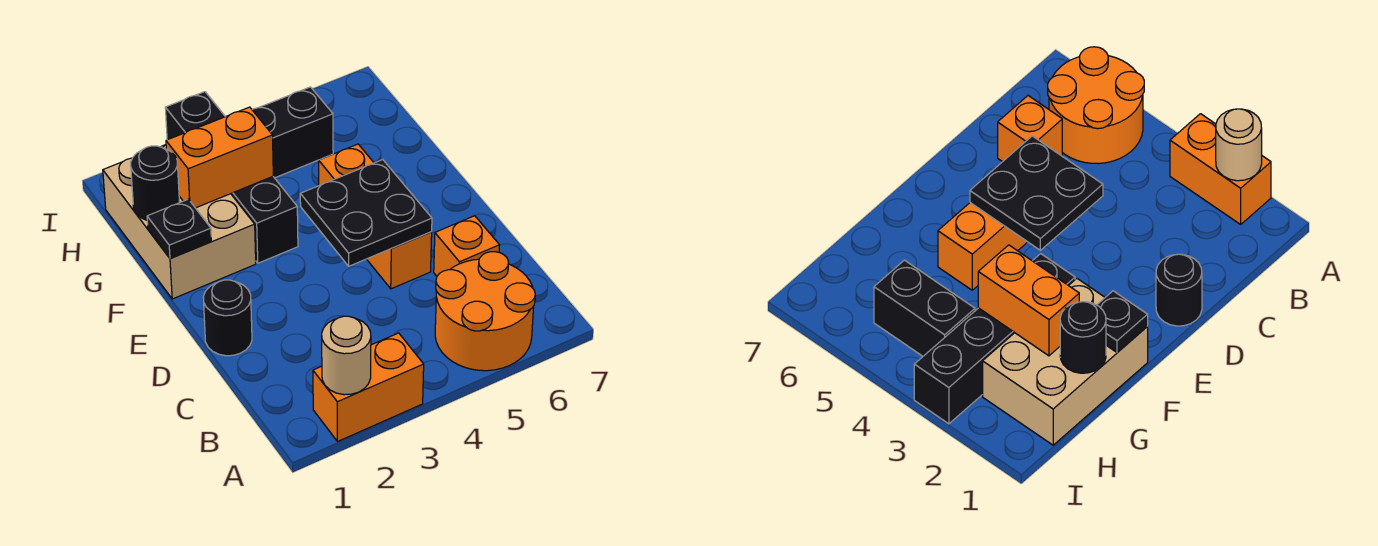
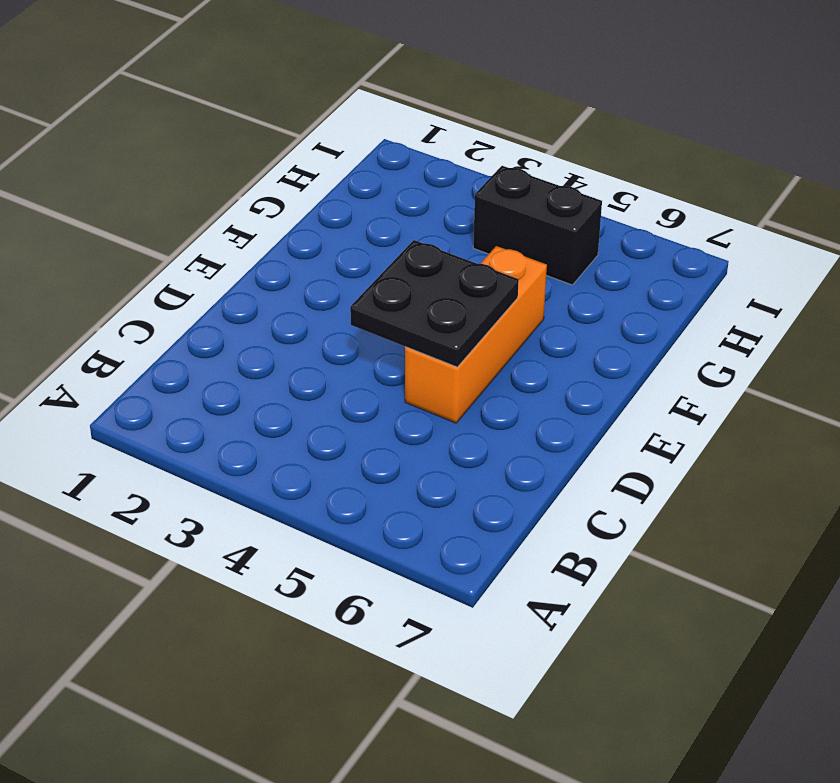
none -> orange brick A2:A3 level 1
none -> orange round brick A5:B6 level 1
none -> orange brick C6 level 1

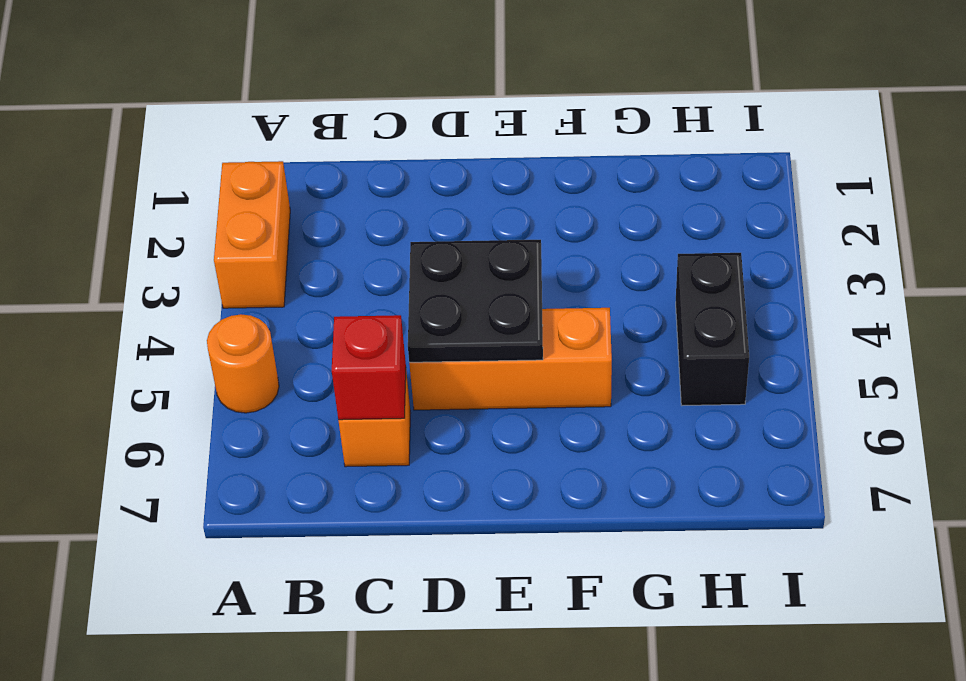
orange round brick A5 level 1 -> orange round brick A5:B6 level 1
red brick C6 level 2 -> none
none -> black round brick D1 level 1
none -> tan brick F1:H2 level 1
none -> black brick F3:I3 level 1

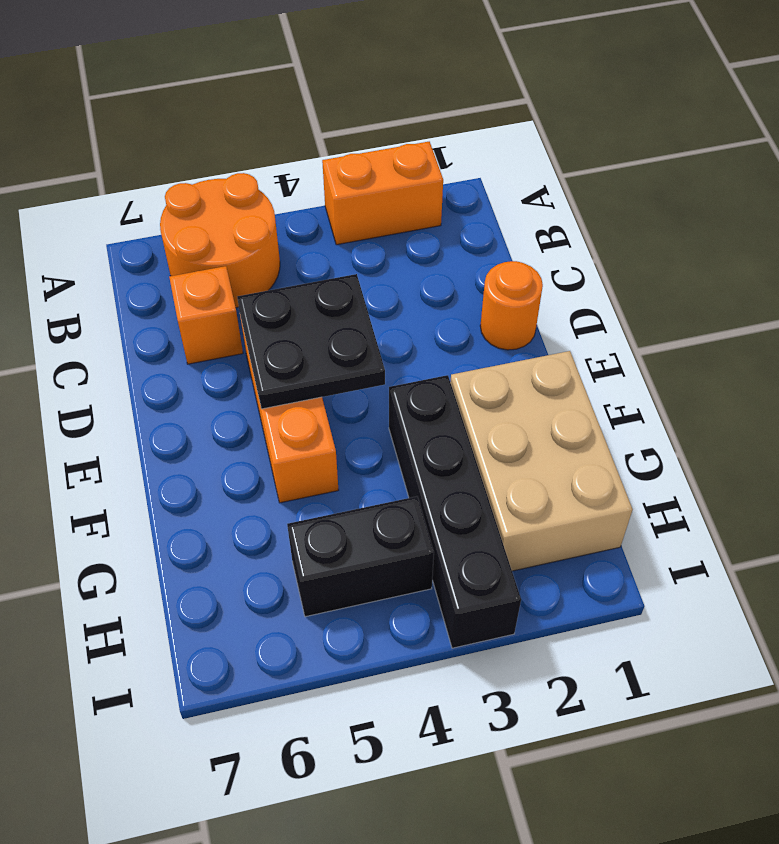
orange round brick D1 level 1 -> black round brick D1 level 1
none -> tan round brick A2 level 2
none -> black plate F1 level 2
none -> black round brick G1 level 2

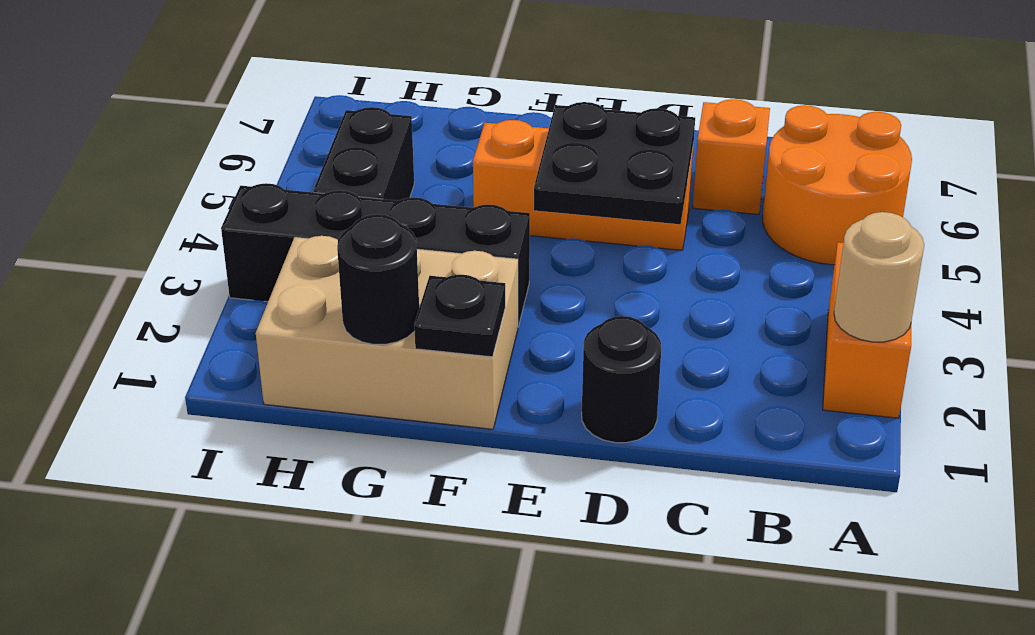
none -> orange brick G2:G3 level 2

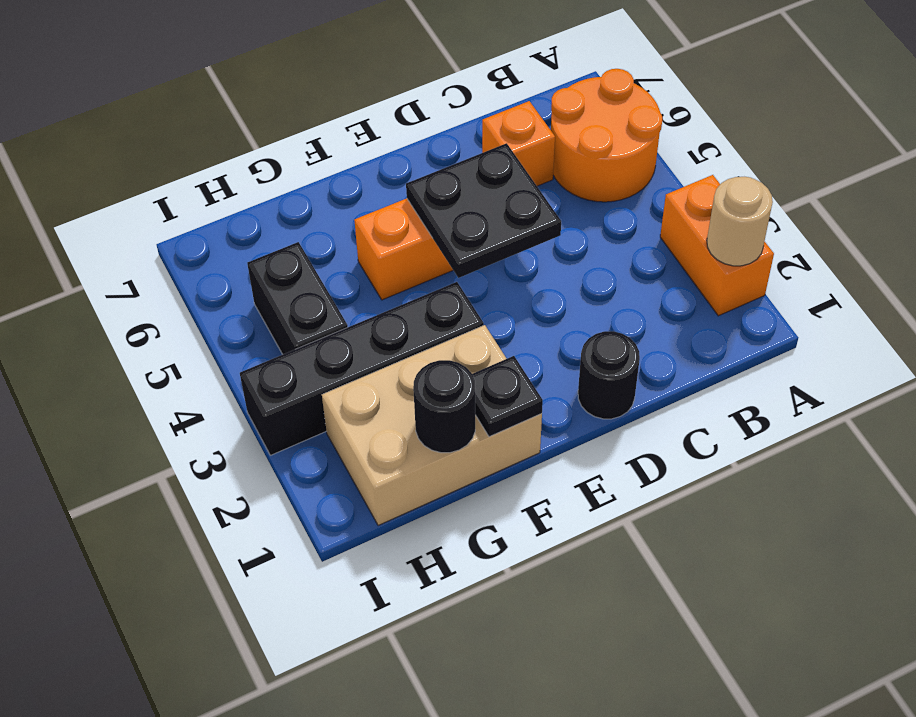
none -> orange brick G2:G3 level 2

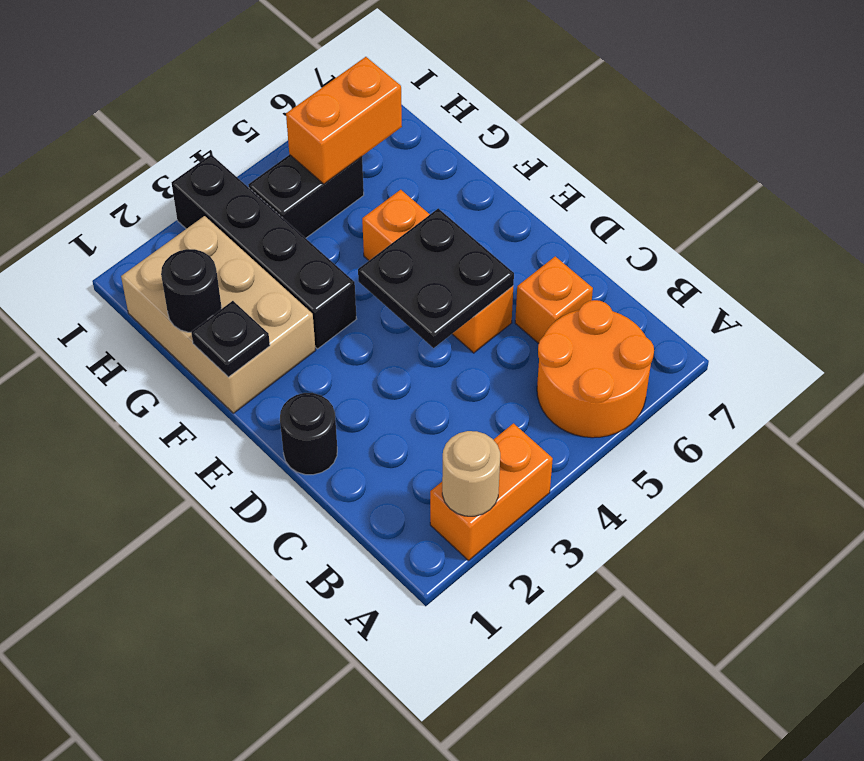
orange brick H5:H6 level 2 -> orange brick G2:G3 level 2

